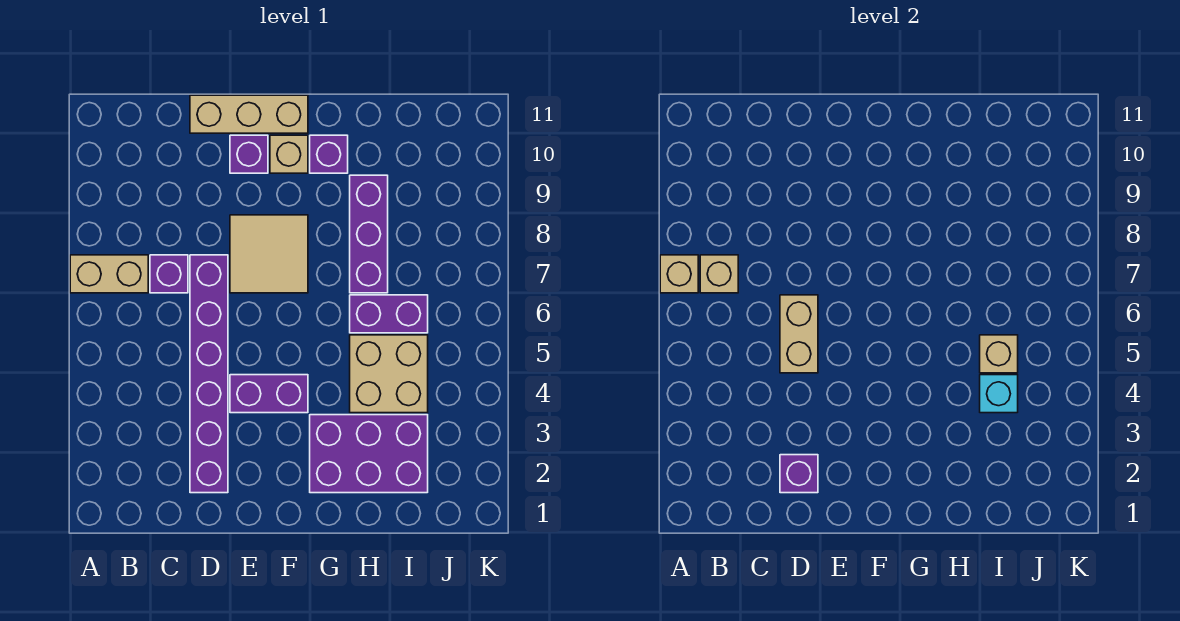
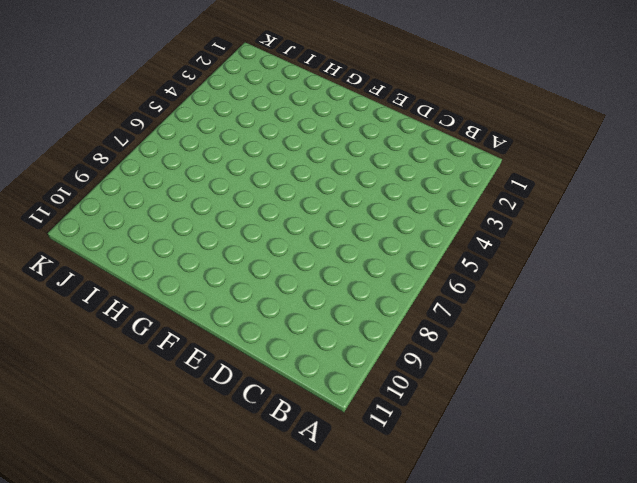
none -> tan brick A7:B7 level 1
none -> purple brick C7 level 1
none -> purple brick D2:D7 level 1

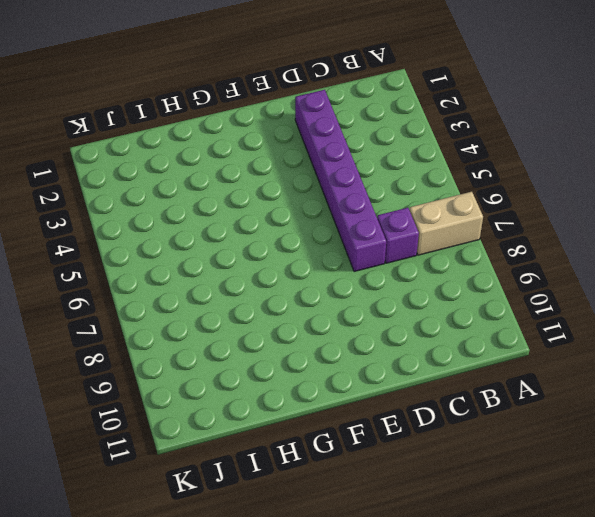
none -> tan brick D11:F11 level 1
none -> purple brick E4:F4 level 1
none -> tan tile E7:F8 level 1

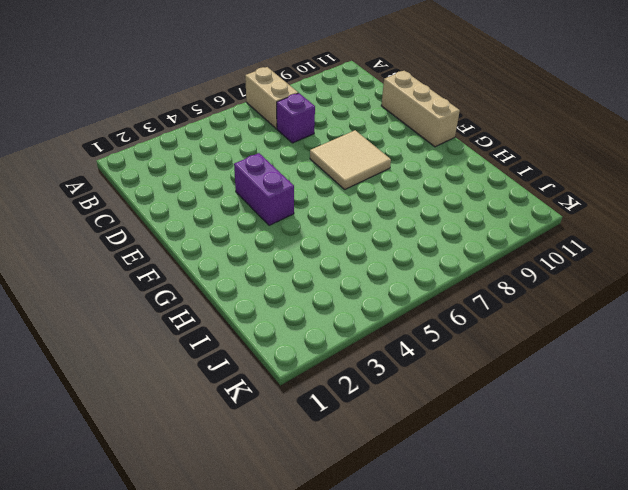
none -> purple brick D2:D7 level 1
none -> purple brick E10 level 1
none -> tan brick F10 level 1

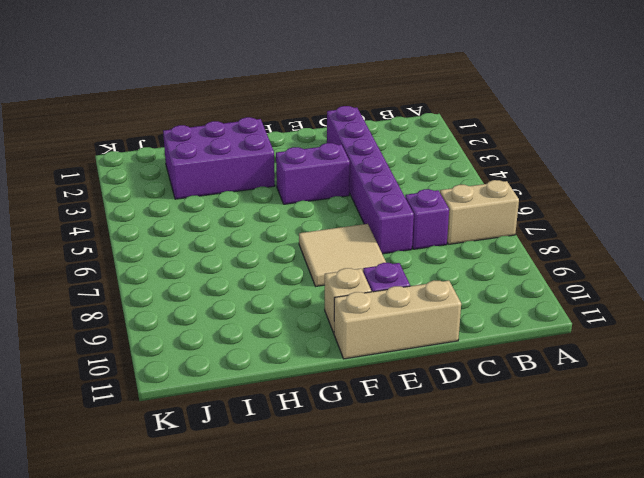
none -> purple brick G10 level 1
none -> tan brick H4:I5 level 1
none -> purple brick H6:I6 level 1

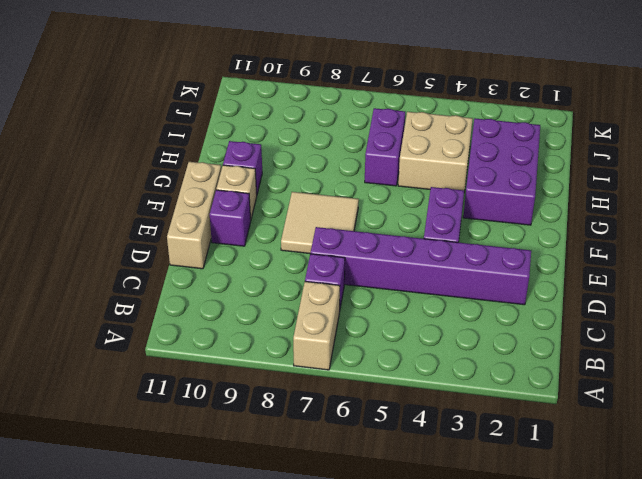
none -> purple brick H7:H9 level 1
none -> tan brick A7 level 2
none -> tan brick B7 level 2

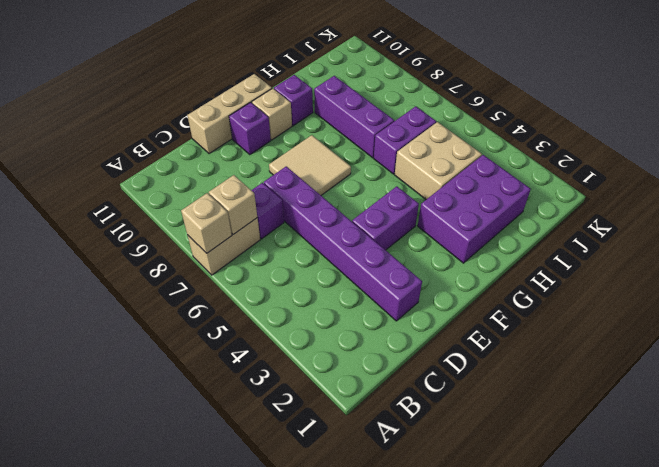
none -> purple brick D2 level 2
none -> tan brick D5:D6 level 2
none -> cyan brick I4 level 2

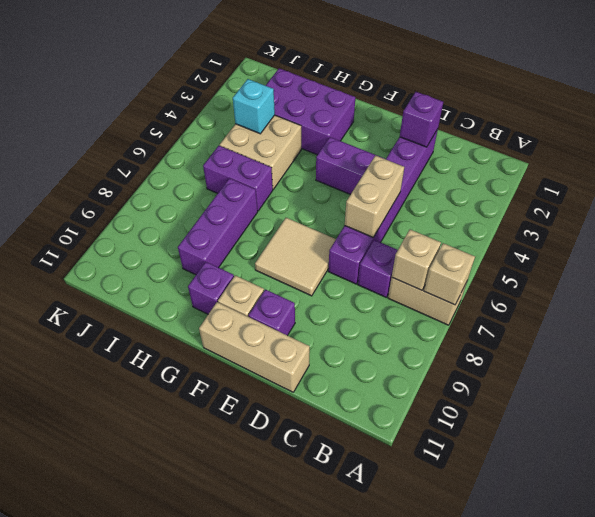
none -> tan brick I5 level 2

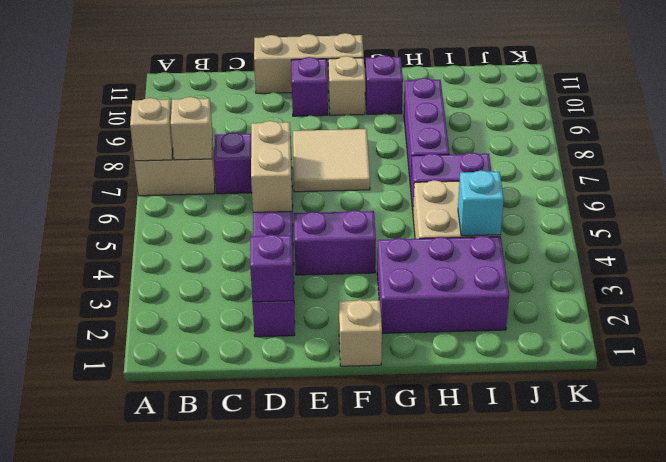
tan brick F1 level 1 -> tan brick I5 level 2

